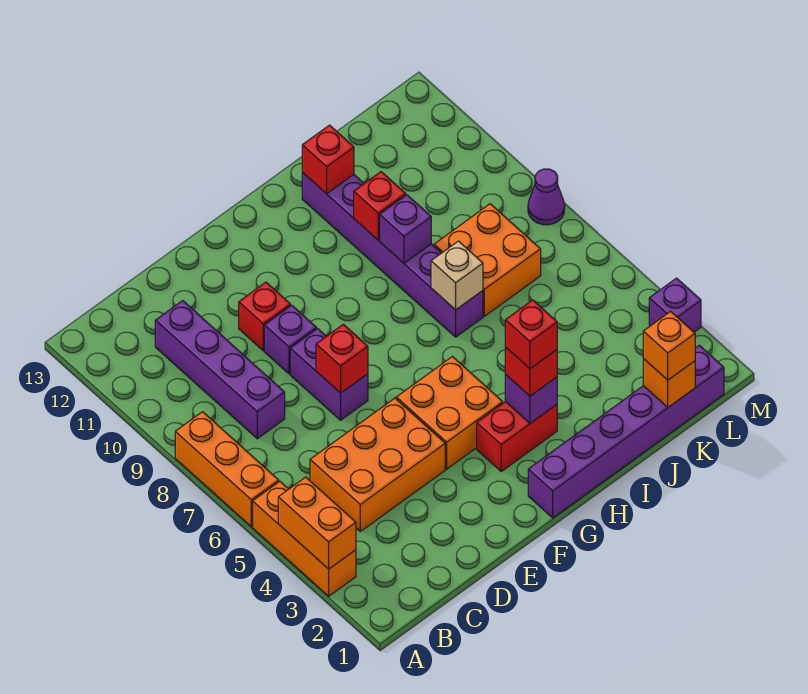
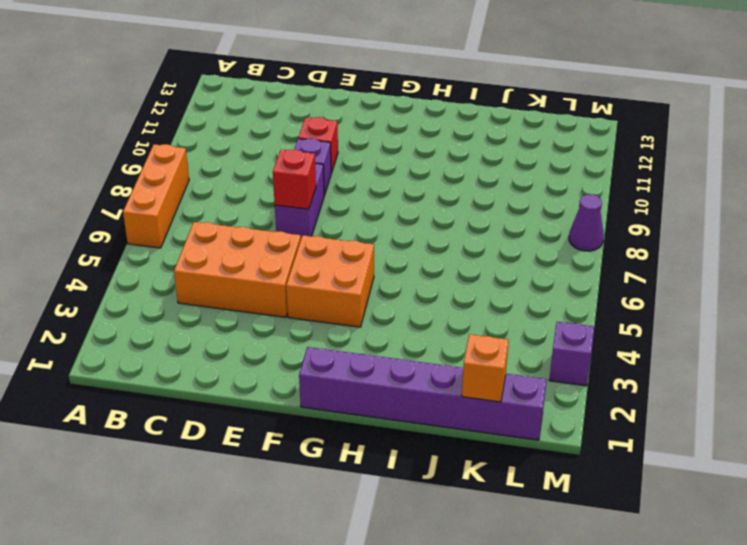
none -> orange brick A3:A5 level 1
none -> purple brick C8:C11 level 1
none -> red brick G3:H3 level 1

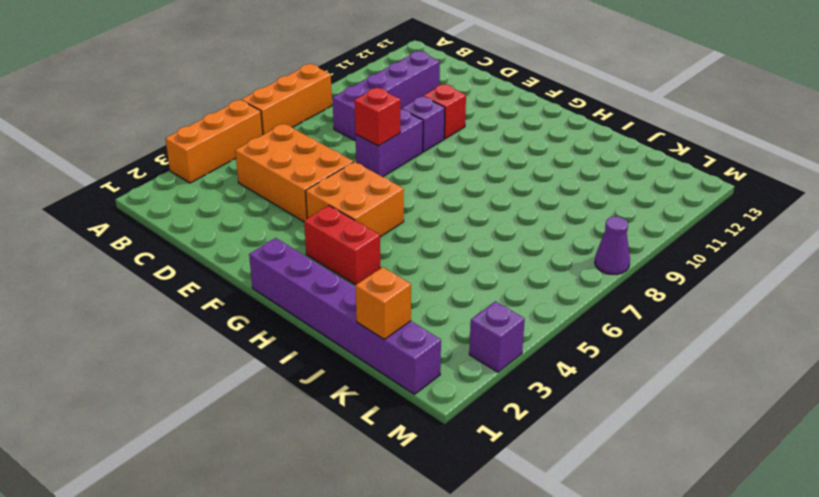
none -> purple brick I7:I12 level 1
none -> orange brick J7:K8 level 1
none -> orange brick A3:A4 level 2

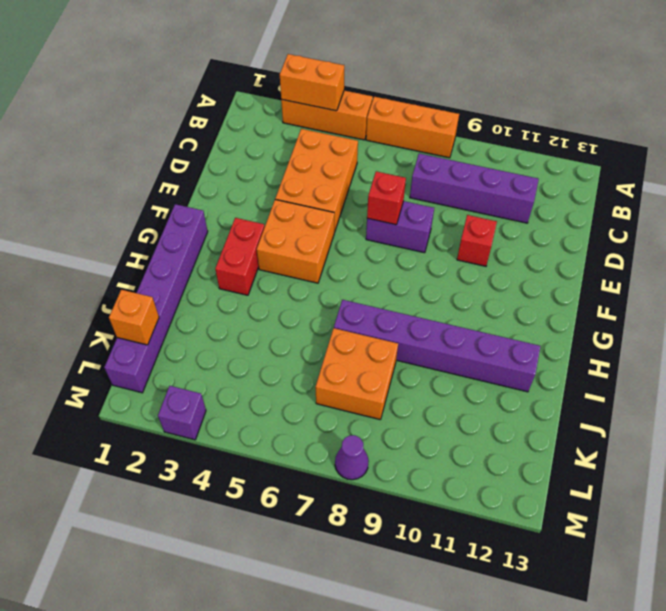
none -> purple brick E9 level 1
none -> purple brick H3 level 2
none -> tan brick I7 level 2

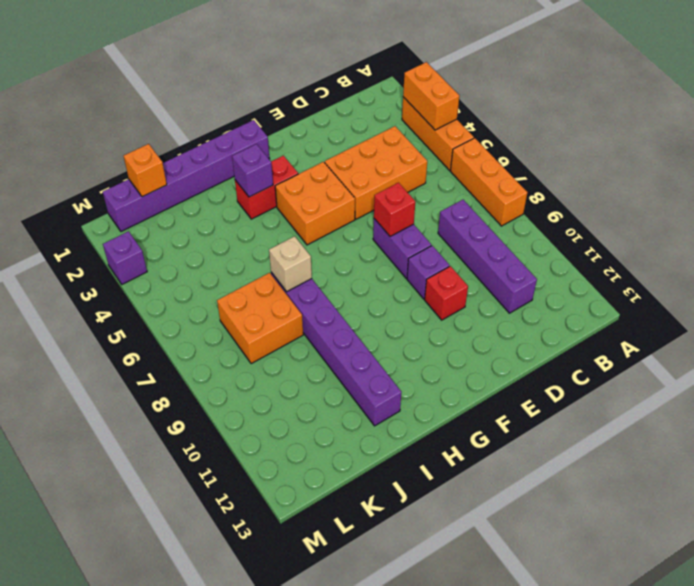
none -> purple cone M8 level 1
none -> purple brick I9 level 2
none -> red brick I10 level 2

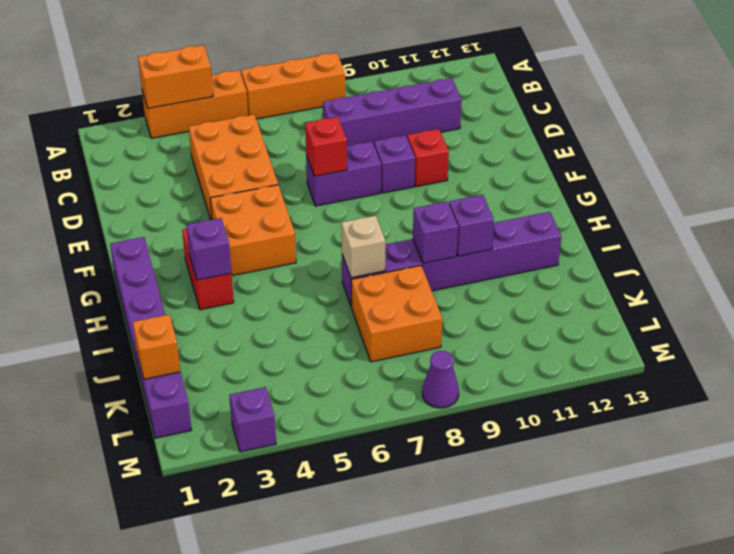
purple brick I10 level 2 -> red brick I10 level 2
none -> red brick I12 level 2
none -> red brick H3 level 3
none -> orange brick K1 level 3

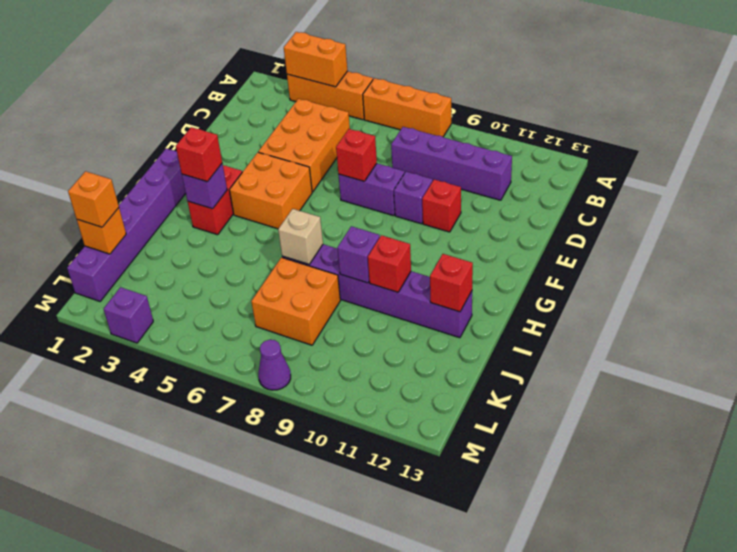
none -> red brick H3 level 4

